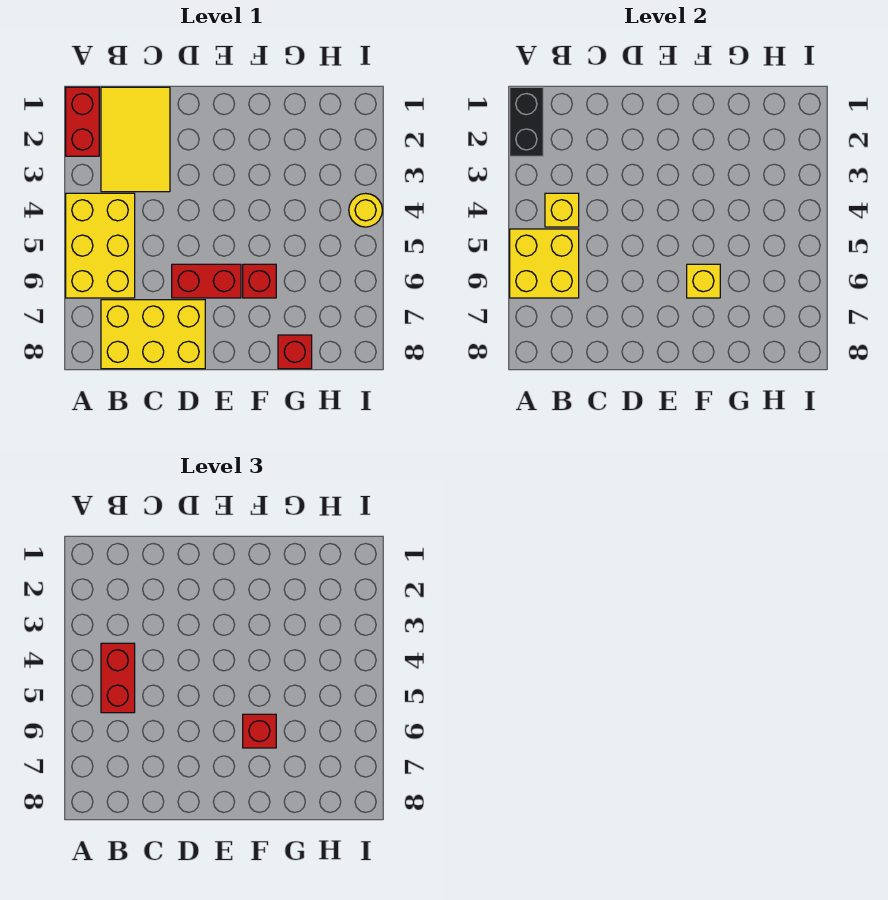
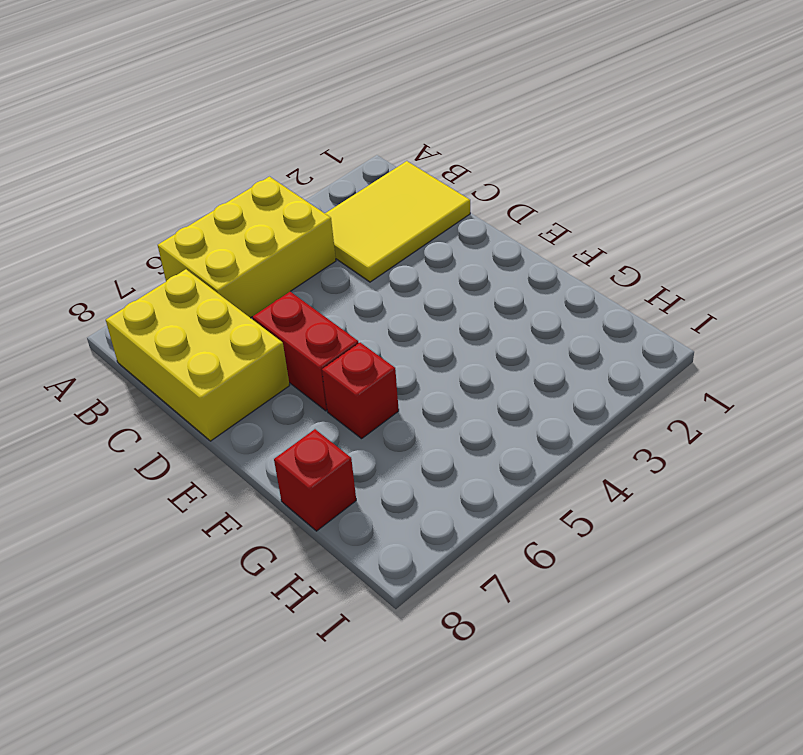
none -> red brick A1:A2 level 1
none -> yellow round brick I4 level 1
none -> black brick A1:A2 level 2

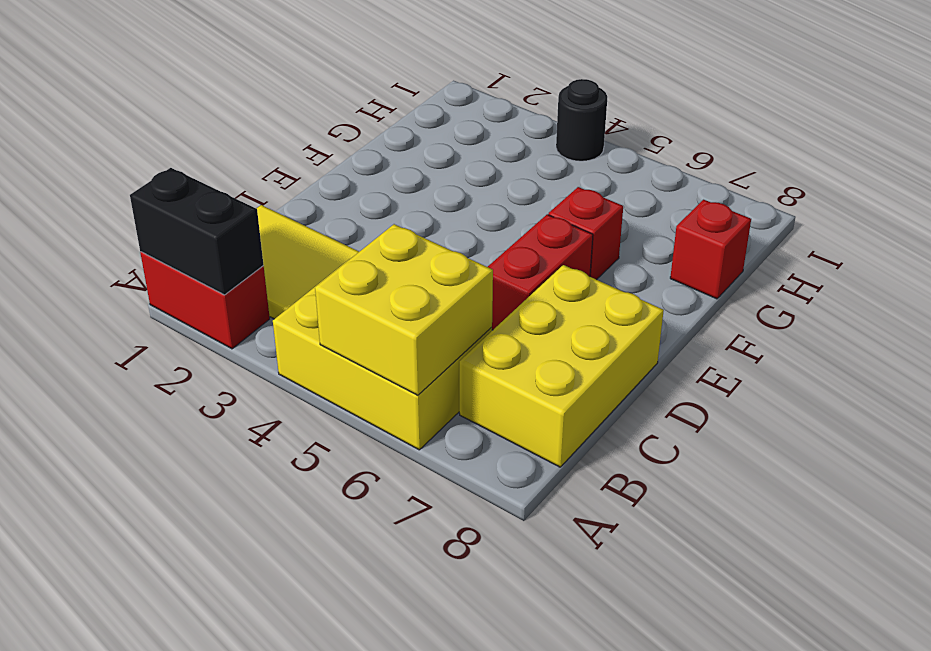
black round brick I4 level 1 -> yellow round brick I4 level 1
none -> yellow brick B4 level 2
none -> yellow brick F6 level 2
none -> red brick B4:B5 level 3

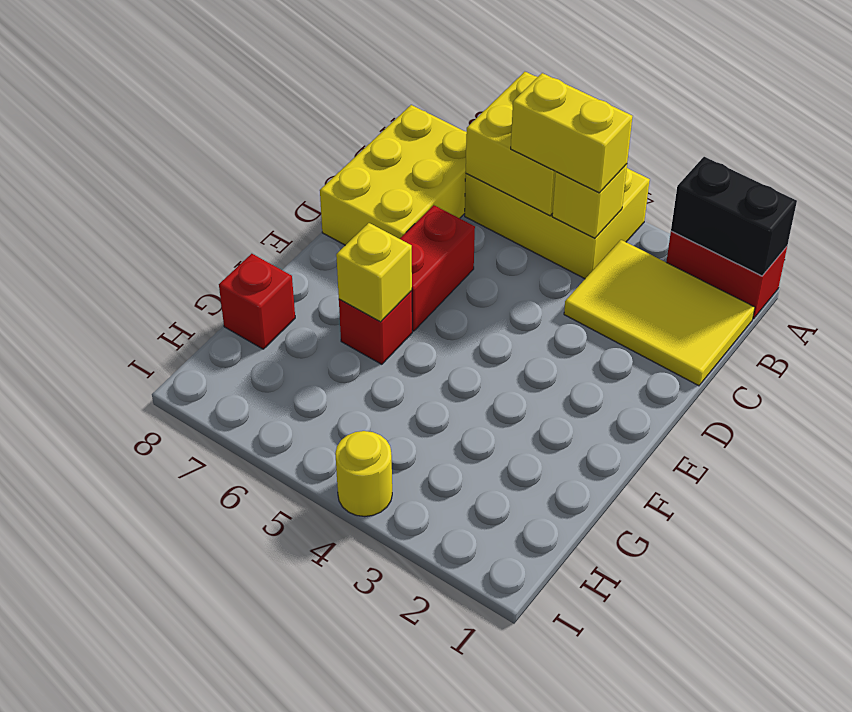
yellow brick B4:B5 level 3 -> red brick B4:B5 level 3
none -> red brick F6 level 3

